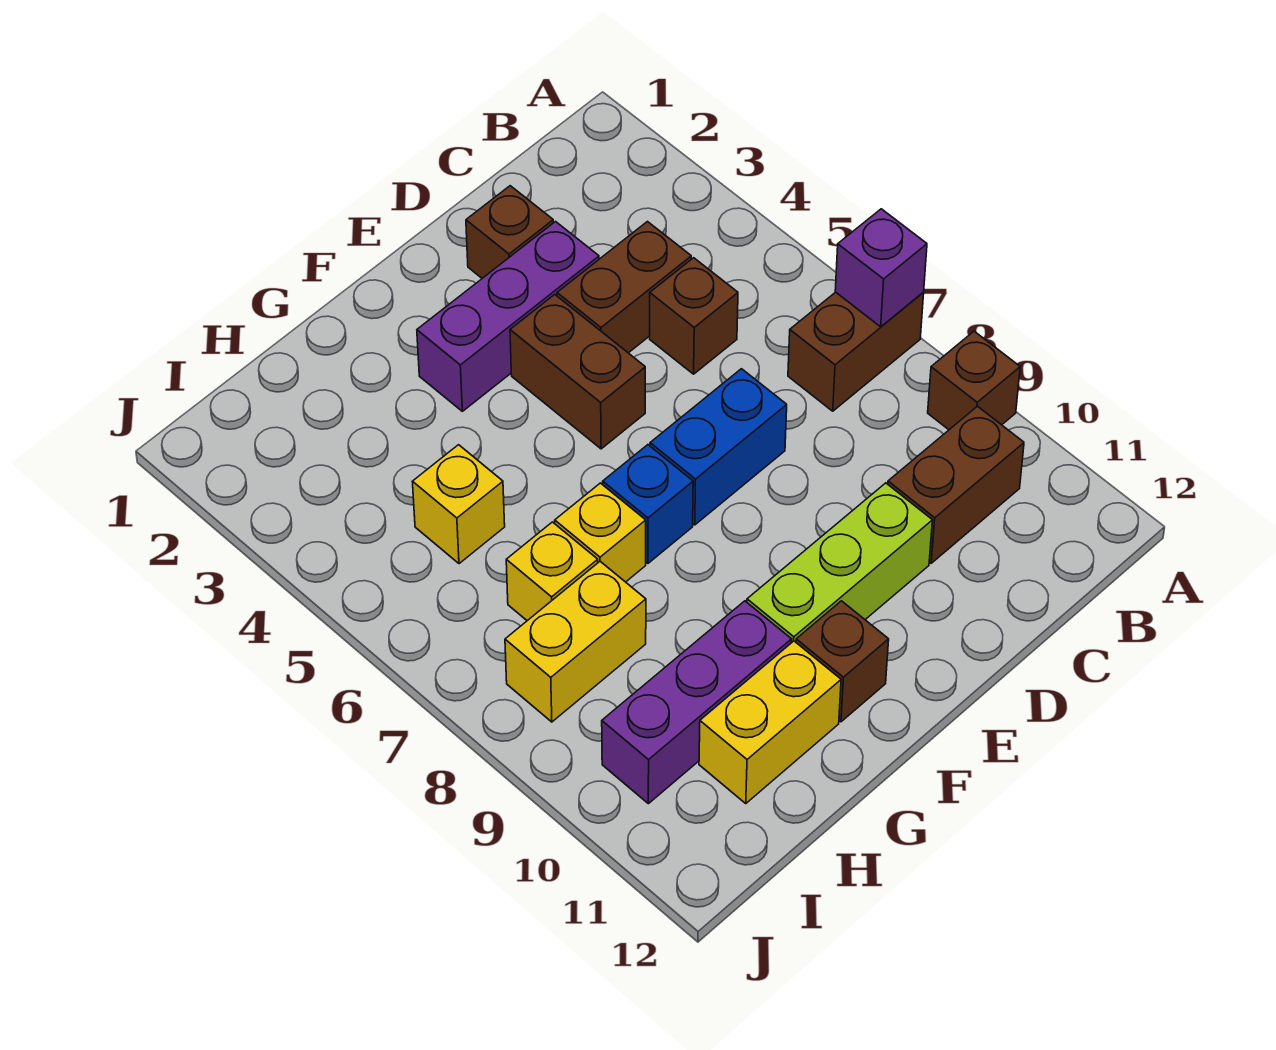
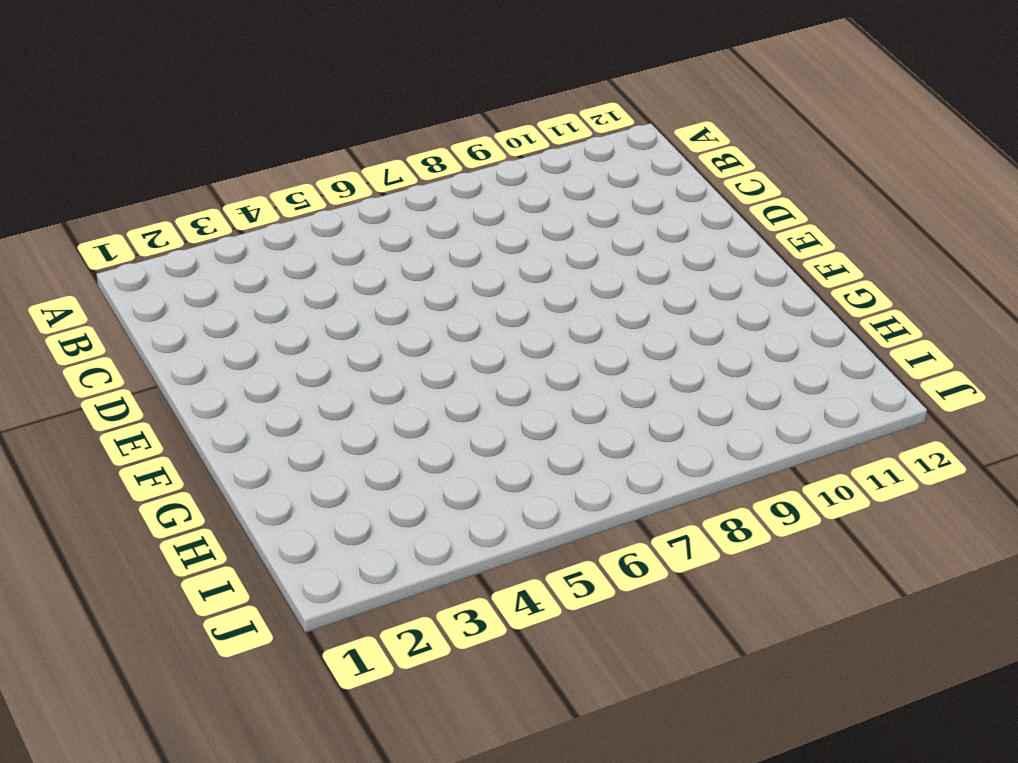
none -> brown brick A7:B7 level 1
none -> brown brick A9 level 1
none -> brown brick B10:C10 level 1

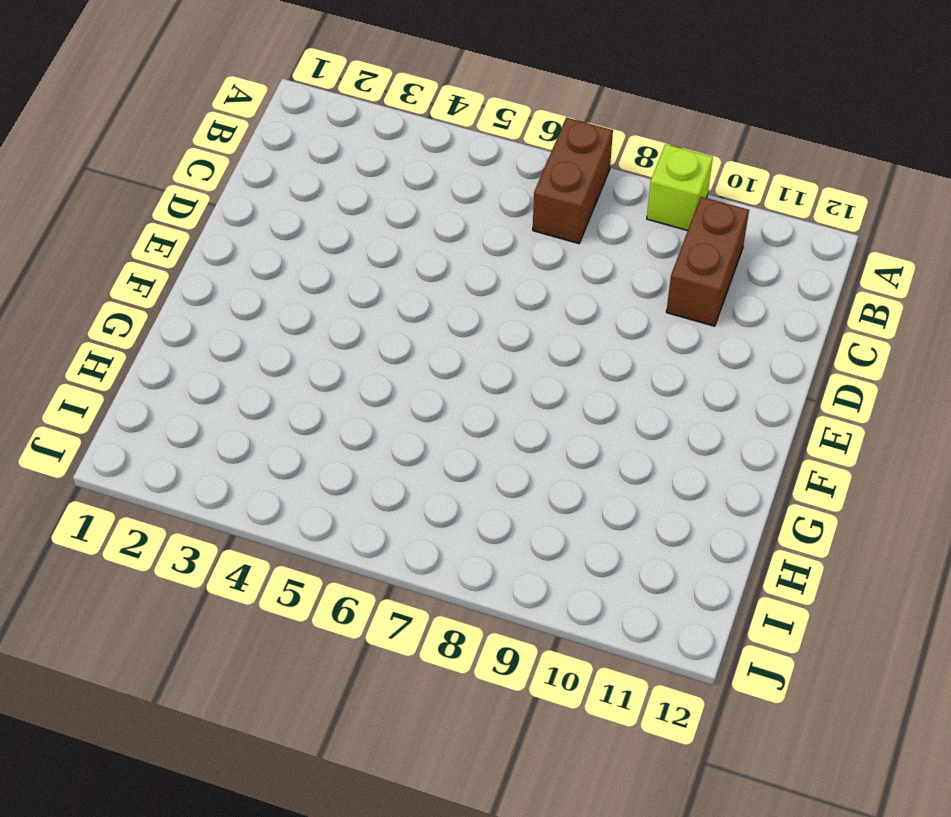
lime brick A9 level 1 -> brown brick A9 level 1
none -> brown brick C4:D4 level 1
none -> brown brick C5 level 1
none -> brown brick D2 level 1

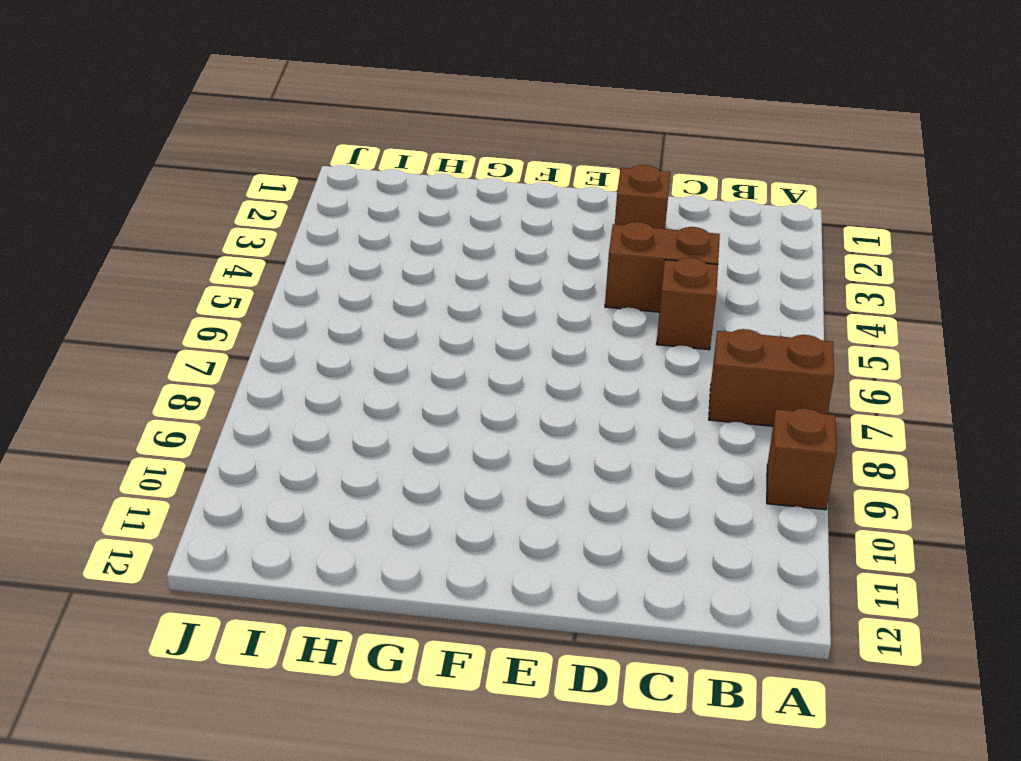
none -> brown brick B10:C10 level 1
none -> purple brick D3:F3 level 1
none -> blue brick D7:E7 level 1

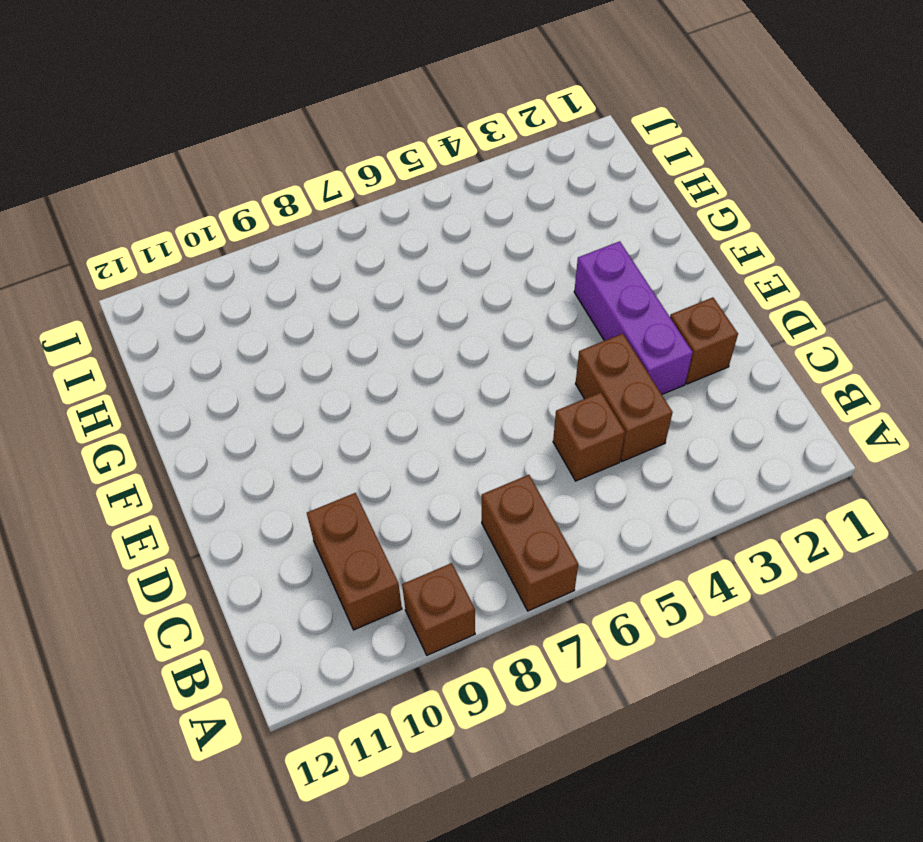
none -> blue brick D7:E7 level 1
none -> lime brick D10:F10 level 1
none -> brown brick E4:E5 level 1

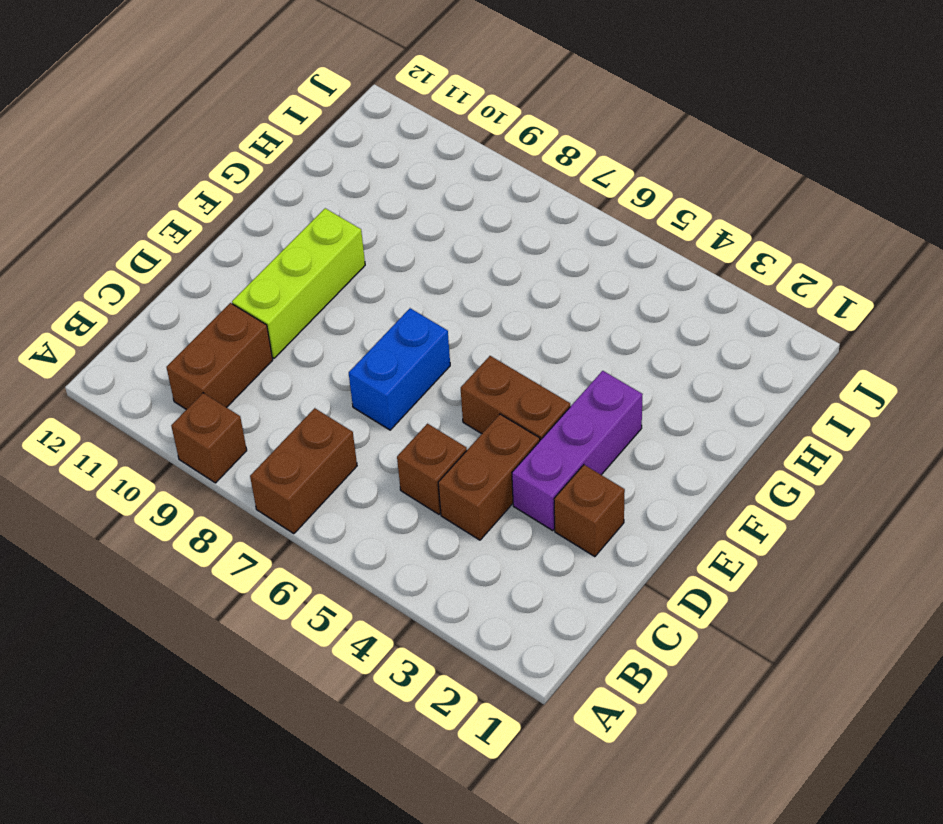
none -> blue brick F7 level 1
none -> brown brick F11 level 1
none -> yellow brick G7 level 1

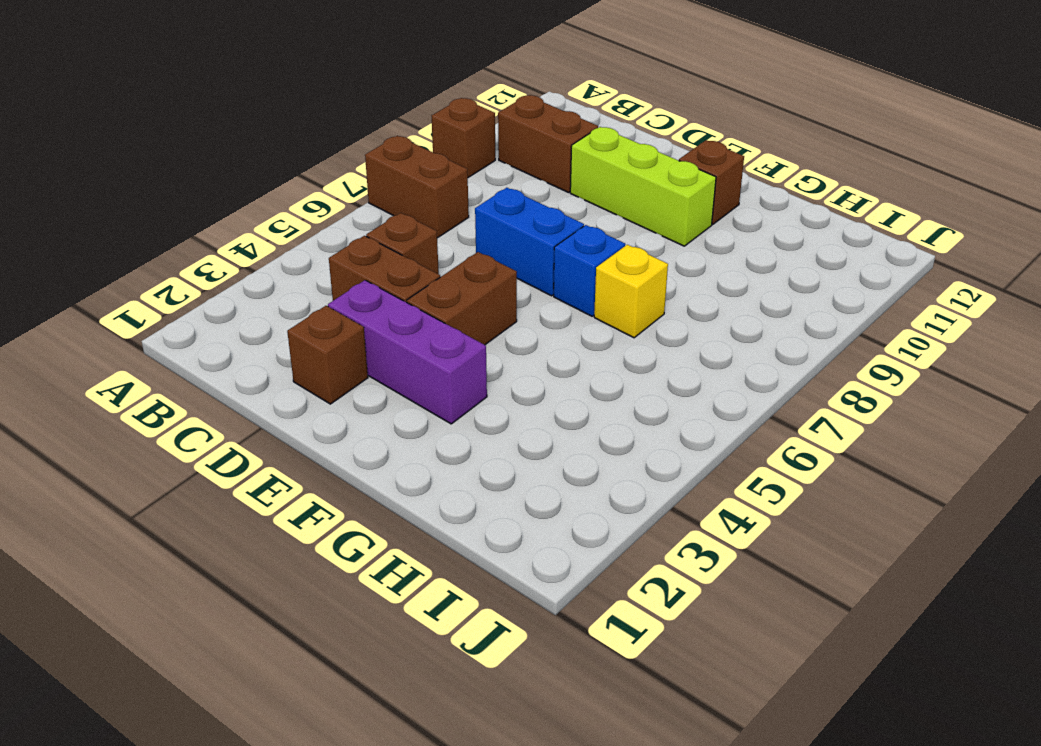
none -> purple brick G10:I10 level 1
none -> yellow brick G11:H11 level 1
none -> yellow brick H5 level 1

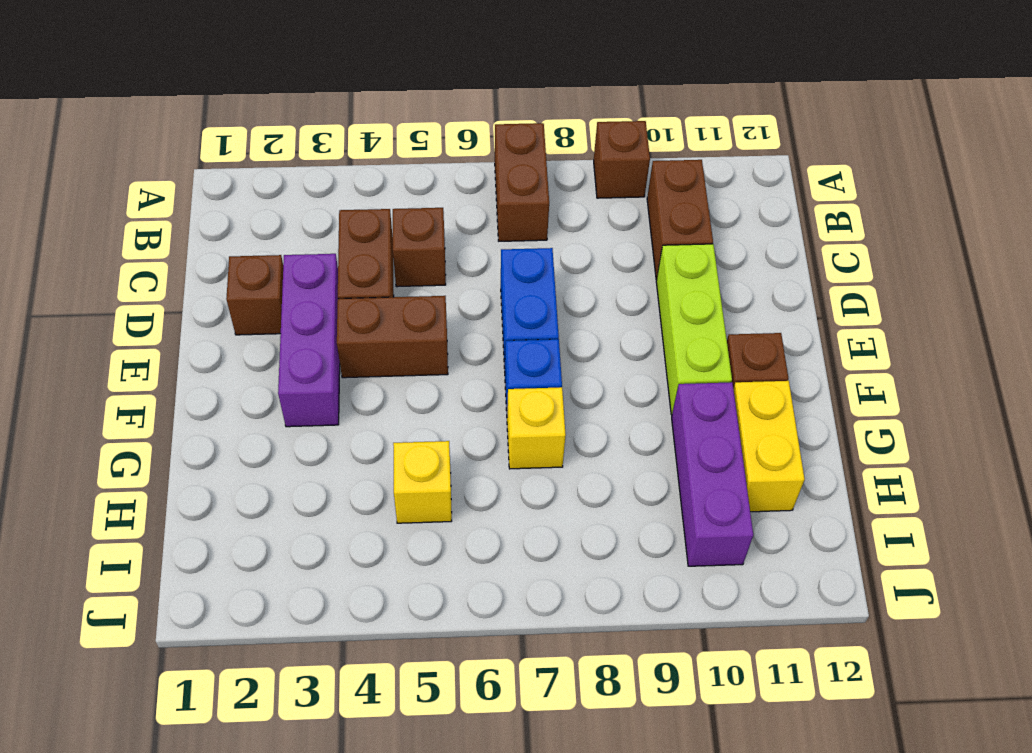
none -> yellow brick H7 level 1
none -> yellow brick H8:I8 level 1
none -> purple brick A7 level 2

